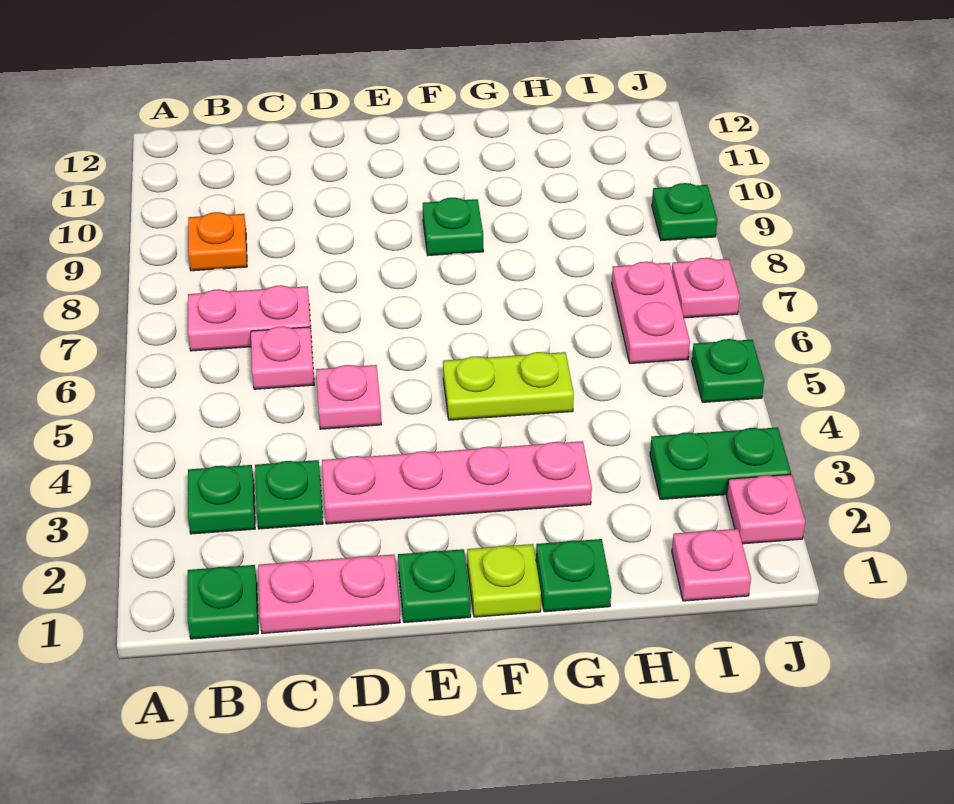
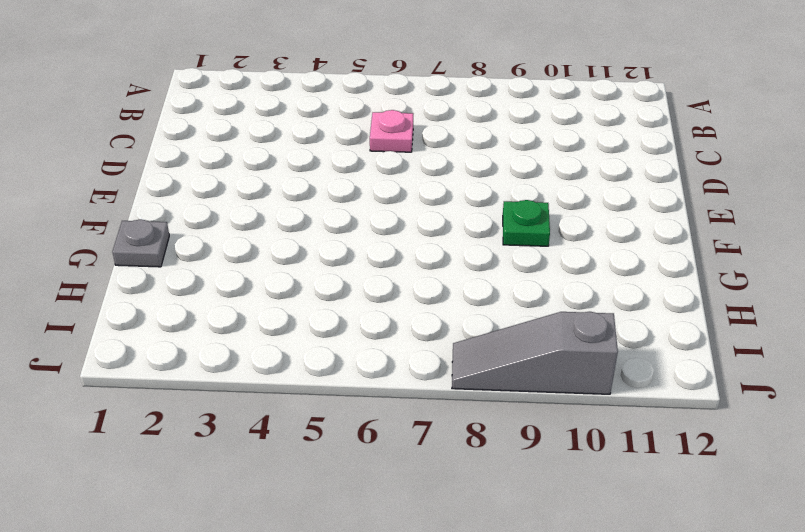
grey plate G1 level 1 -> green plate G1 level 1
grey slope J8:J10 level 1 top 10 -> green plate J9 level 1
none -> green plate B1 level 1
none -> green plate B3 level 1
none -> pink plate B7:C7 level 1

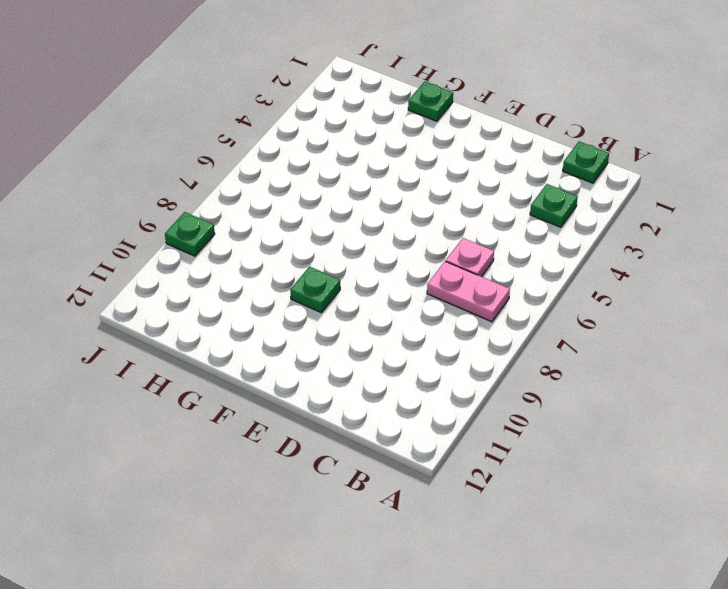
none -> orange plate B9 level 1
none -> pink plate C1:D1 level 1
none -> green plate C3 level 1

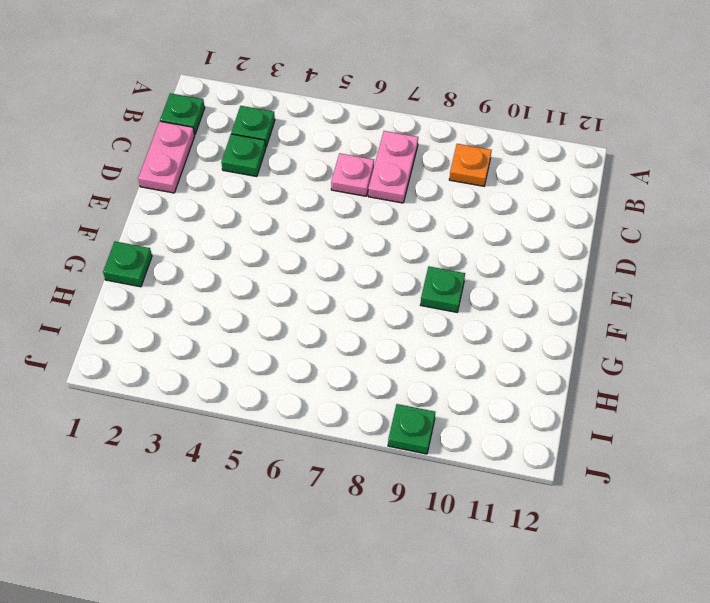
none -> pink plate D3:G3 level 1
none -> pink plate D5 level 1
none -> green plate E1 level 1

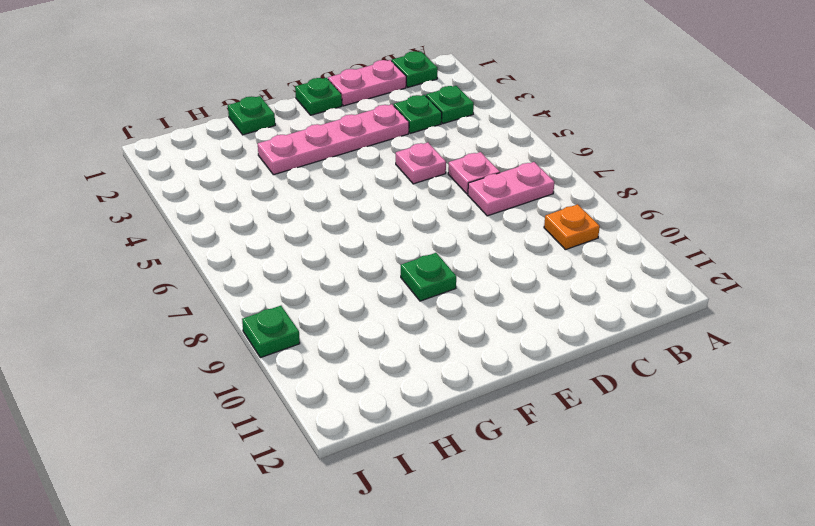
none -> lime plate F1 level 1
none -> lime plate F5:G5 level 1
none -> pink plate I1 level 1

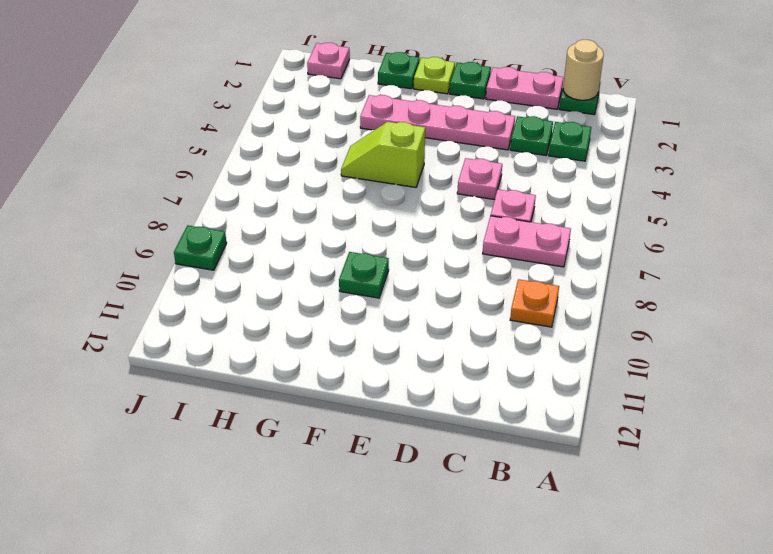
tan round brick B1 level 2 -> none
lime slope F5:G5 level 1 top F -> lime plate F5:G5 level 1
none -> green plate I3:J3 level 1
none -> pink plate I6:I7 level 1
none -> pink plate J2 level 1

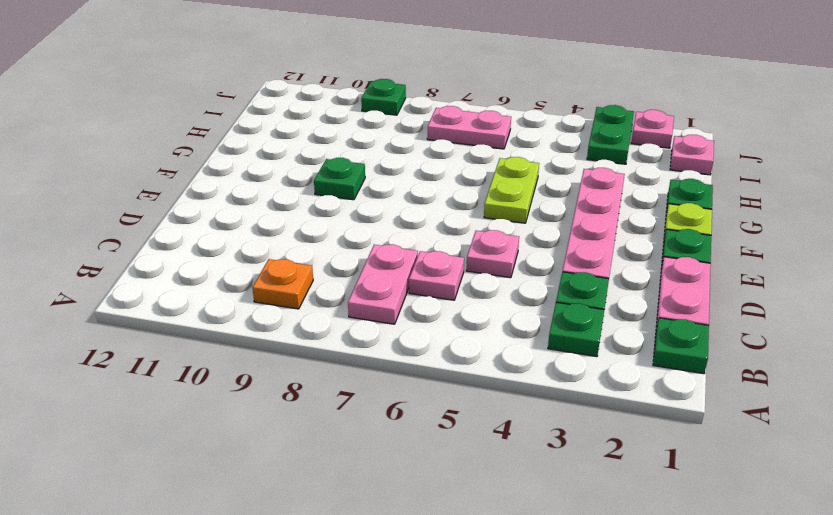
none -> green plate J5 level 1
none -> pink plate J7 level 1

